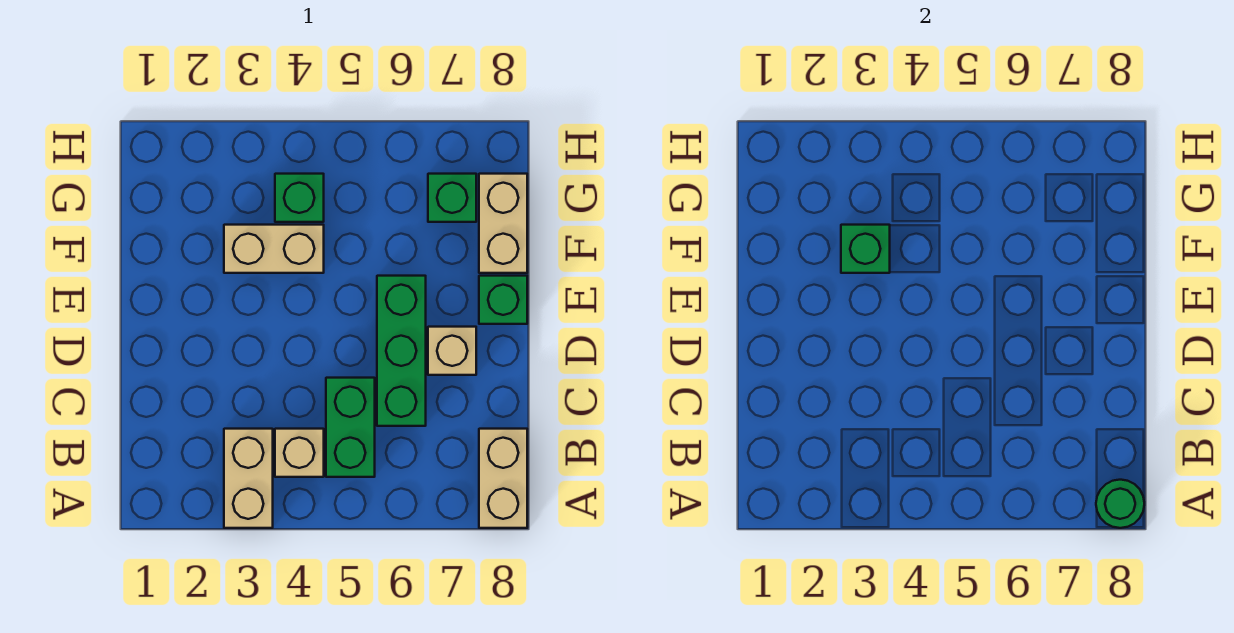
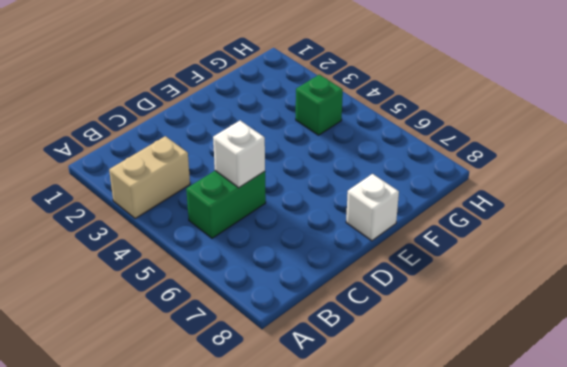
white brick C5 level 2 -> none
white brick E8 level 1 -> green brick E8 level 1
none -> tan brick A8:B8 level 1
none -> tan brick B4 level 1
none -> green brick C6:E6 level 1

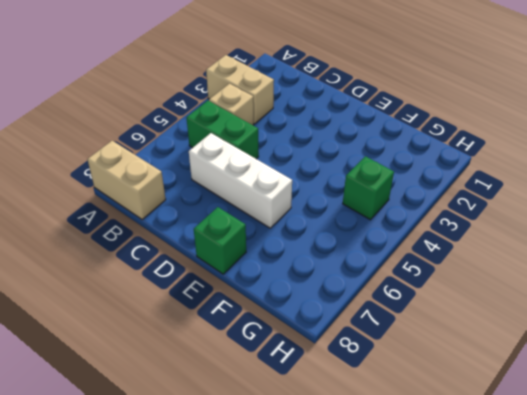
white brick C6:E6 level 1 -> green brick C6:E6 level 1
none -> tan brick D7 level 1
none -> tan brick F3:F4 level 1
none -> tan brick F8:G8 level 1

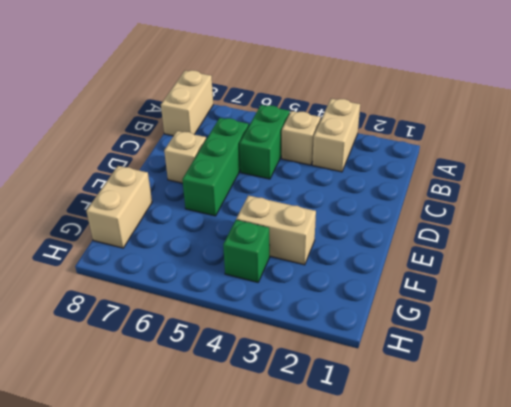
none -> green brick E8 level 1
none -> green brick G7 level 1
none -> green round brick A8 level 2

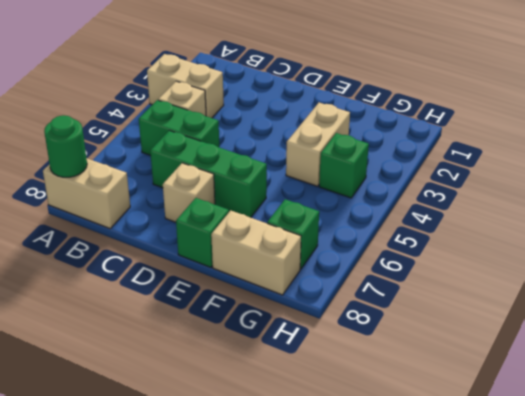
none -> green brick F3 level 2

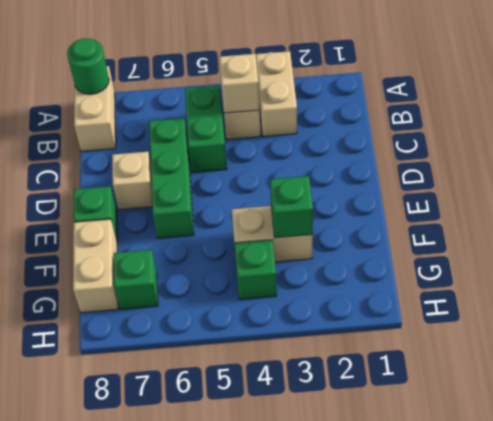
tan brick B4 level 2 -> none

